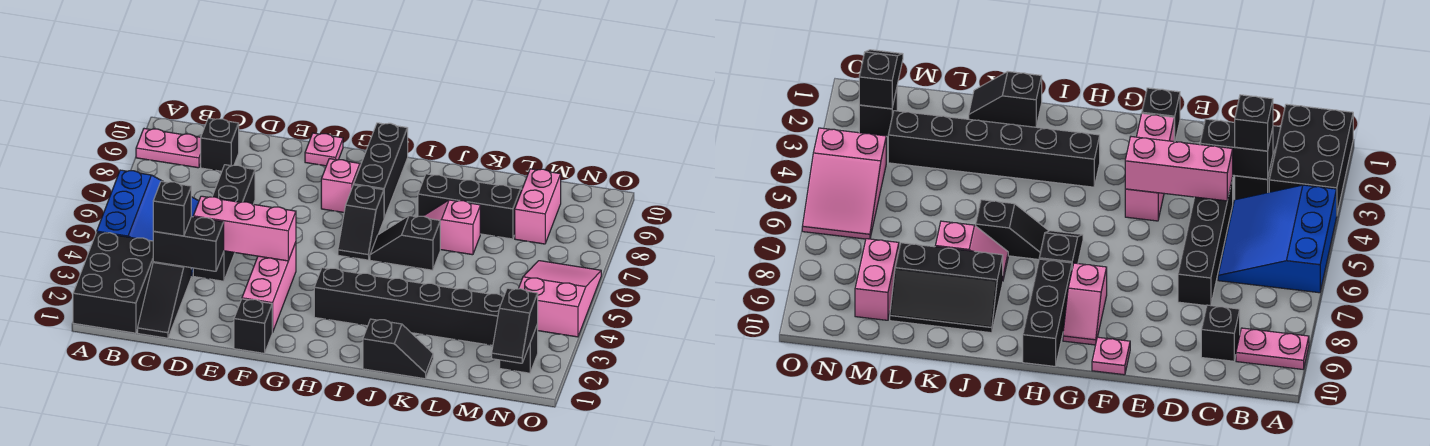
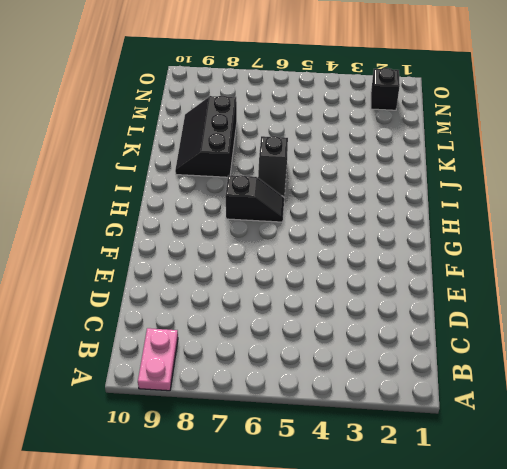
none -> black brick A1:B3 level 1
none -> blue slope A4:C6 level 1 top A
none -> black slope C1:C3 level 1 top 3

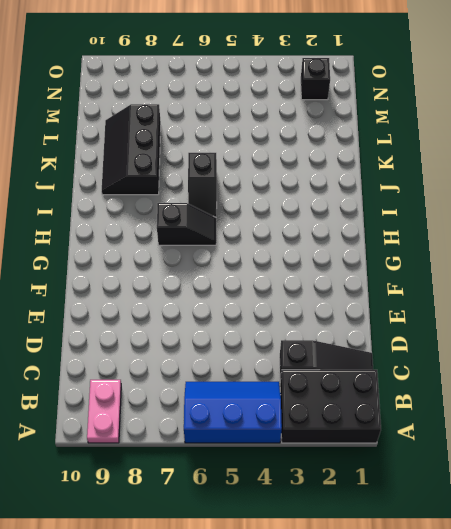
blue slope A4:B6 level 1 top A -> blue slope A4:C6 level 1 top A
none -> black brick C9 level 1
none -> black brick D4:D7 level 1
none -> black brick F1 level 1

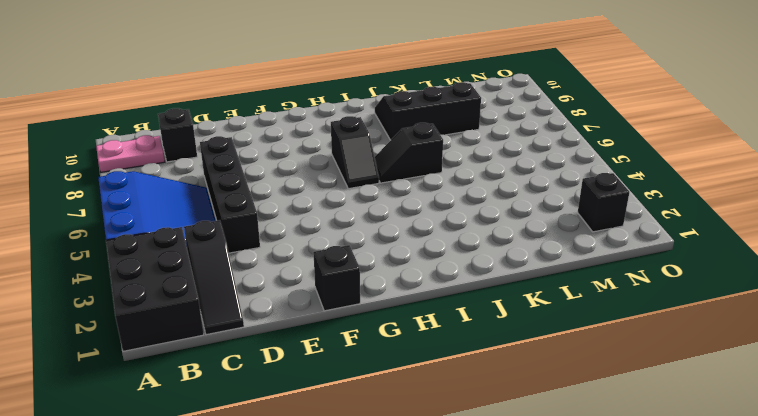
none -> pink brick F2:F4 level 1
none -> pink plate F10 level 1
none -> pink slope G8:G9 level 1 top 8

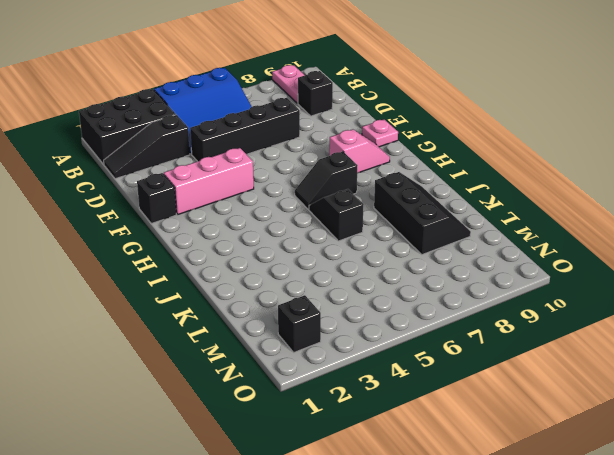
none -> black brick H3:M3 level 1
none -> black brick H8:H10 level 1
none -> black slope J1:K1 level 1 top J

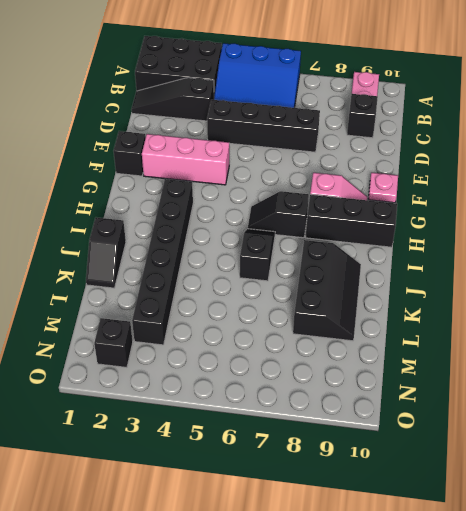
none -> pink slope J7:K7 level 1 top K
none -> pink brick M8:M9 level 1
none -> pink slope N4:O6 level 1 top 4

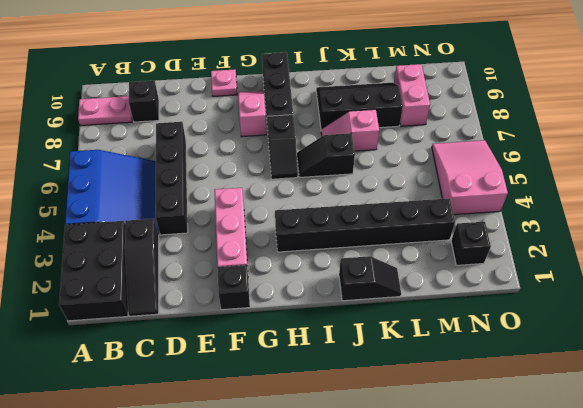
none -> black brick C3:D3 level 2
none -> pink brick D4:F4 level 2
none -> black slope N1:N2 level 2 top 2

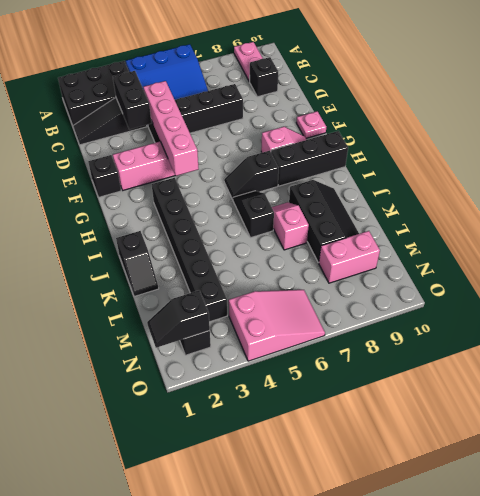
pink brick D4:G4 level 2 -> pink brick D4:F4 level 2
none -> black brick C3 level 3

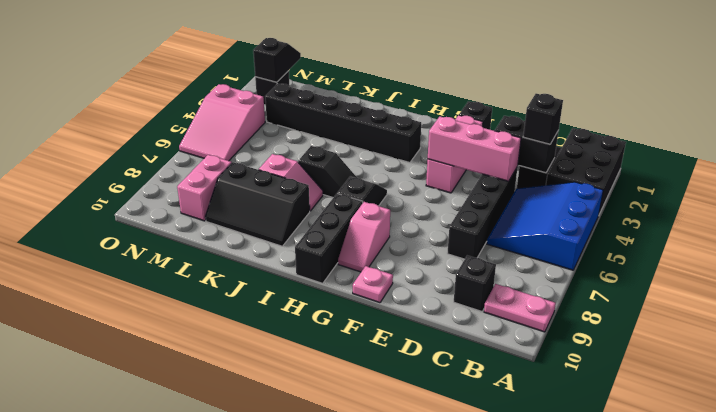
none -> black slope J1:K1 level 1 top J

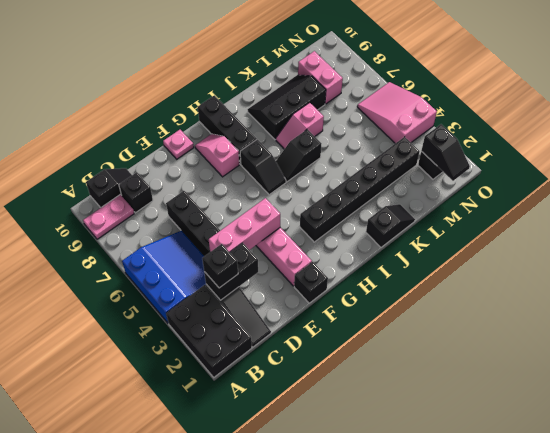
black slope B10:C10 level 1 top B -> none

